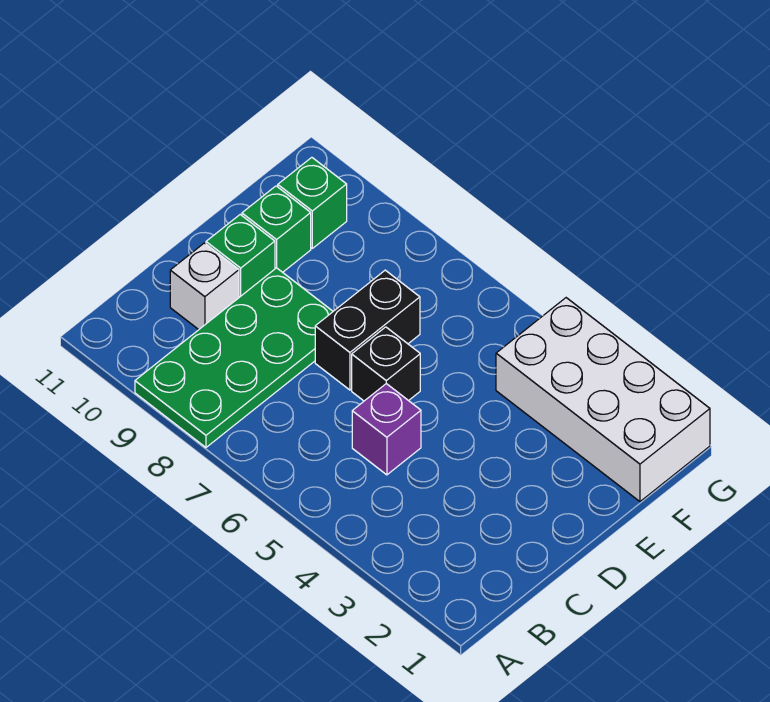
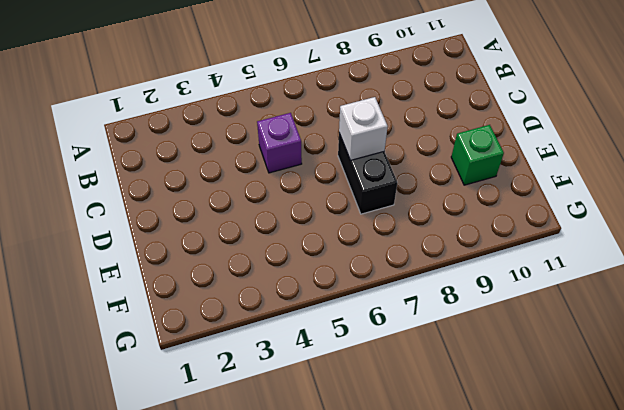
white brick D7 level 2 -> white brick C10 level 1
none -> green plate A8:D9 level 1
none -> black brick D6 level 1

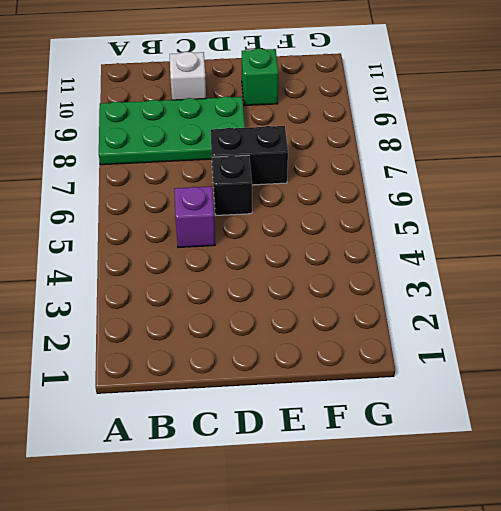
none -> green brick D10 level 1
none -> white brick F1:G4 level 1

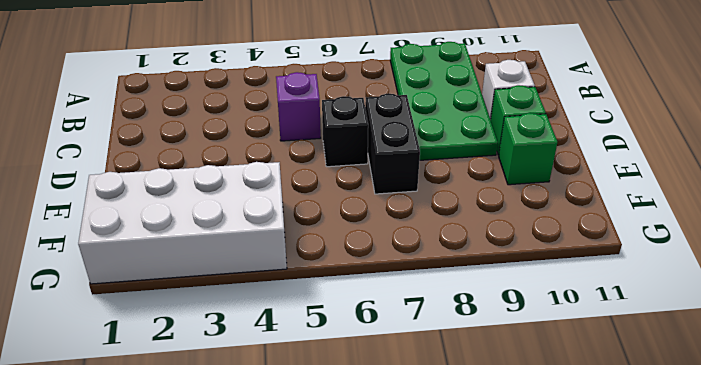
none -> green brick F10 level 1

